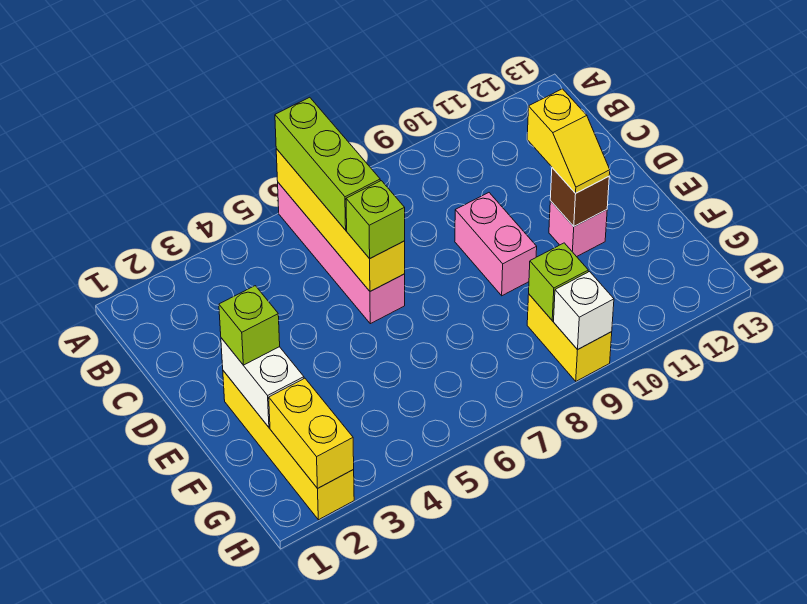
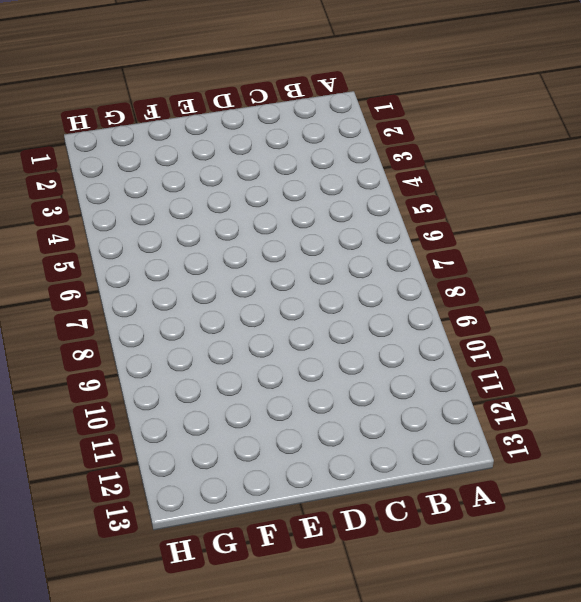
none -> pink brick A6:D6 level 1
none -> pink brick D9:E9 level 1
none -> yellow brick E2:H2 level 1

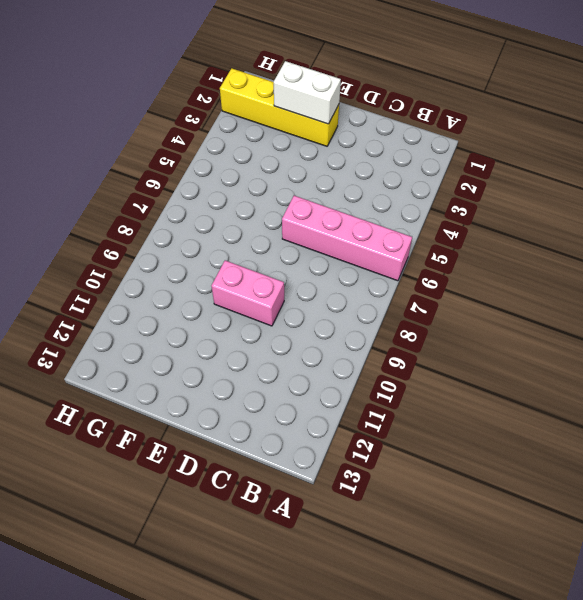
none -> pink brick E11 level 1
none -> yellow brick G9:H9 level 1
none -> yellow brick A6:D6 level 2

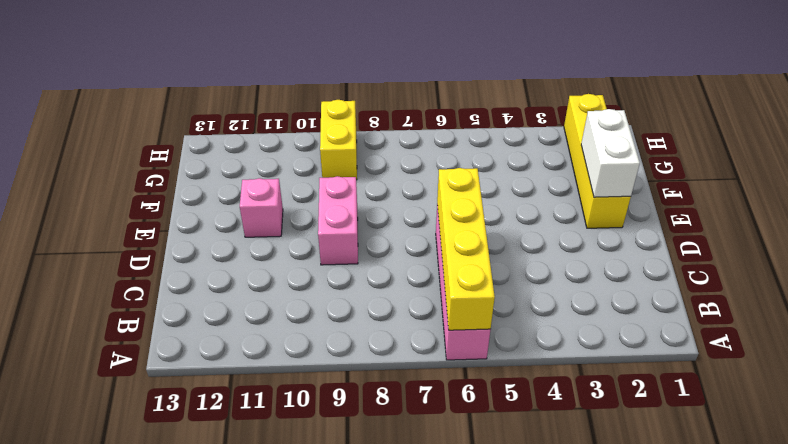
none -> brown brick E11 level 2
none -> yellow brick G2:H2 level 2
none -> lime brick G9 level 2

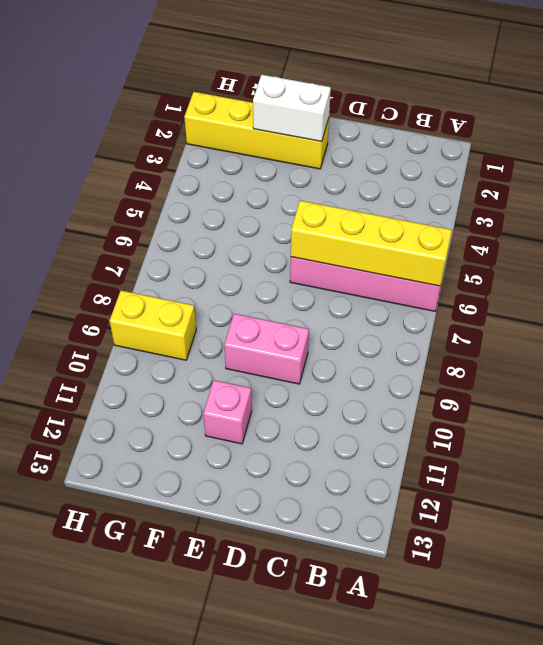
none -> brown brick E11 level 2
none -> yellow brick G2:H2 level 2
none -> lime brick G9 level 2

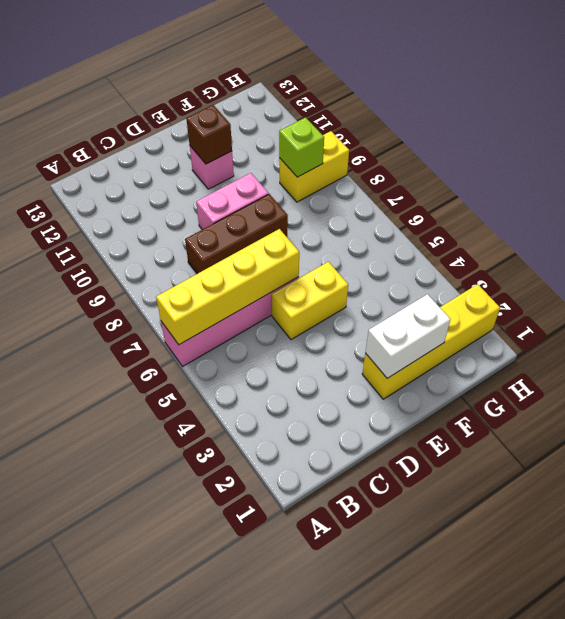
brown brick C8:E8 level 1 -> none
yellow brick D5:E5 level 1 -> yellow brick G2:H2 level 2
none -> white brick H9 level 2
none -> lime brick A6:C6 level 3
none -> lime brick D6 level 3

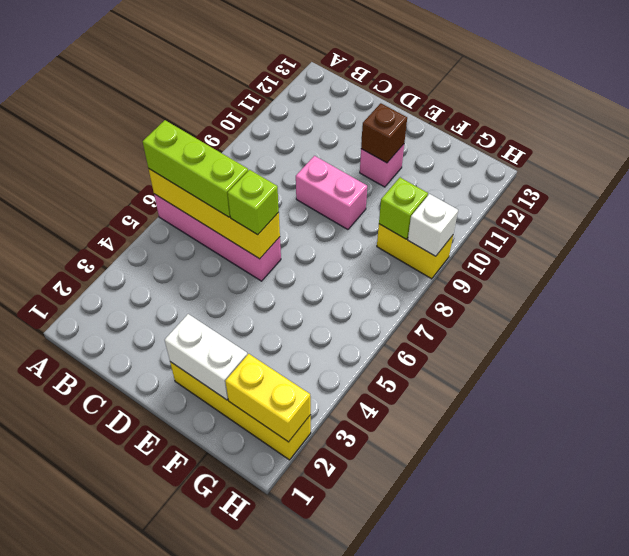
none -> yellow slope D11:E11 level 3 top D
none -> lime brick E2 level 3

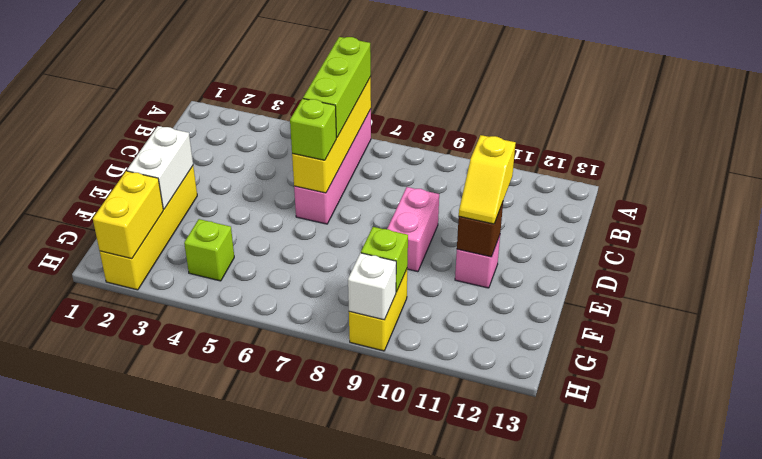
lime brick G4 level 1 -> lime brick E2 level 3

